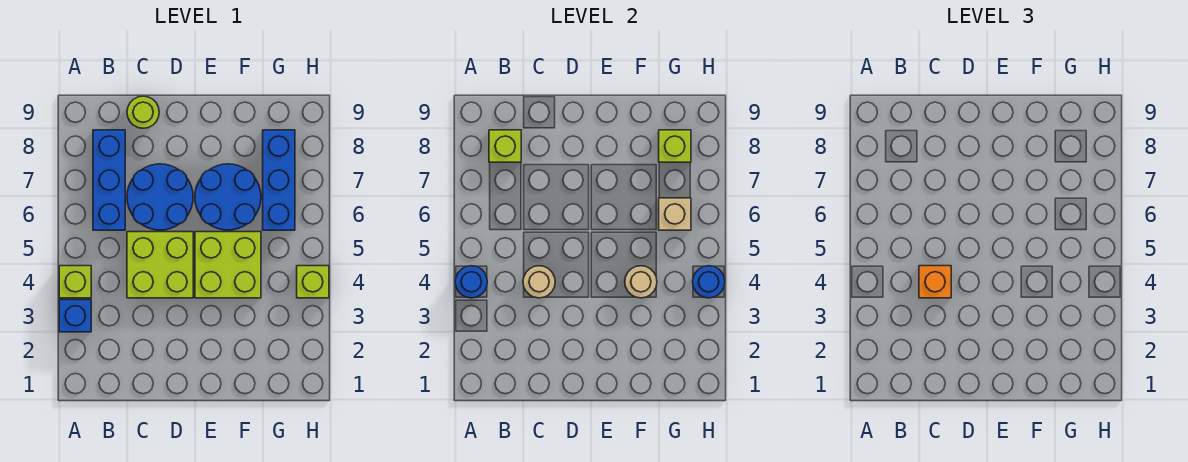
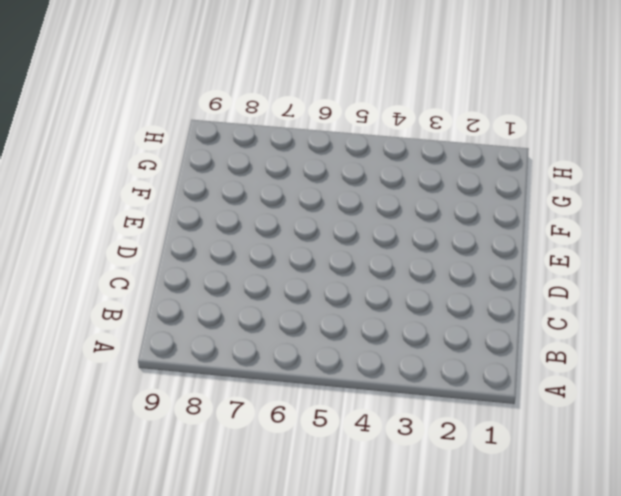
none -> blue brick A3 level 1
none -> lime brick A4 level 1
none -> blue brick B6:B8 level 1

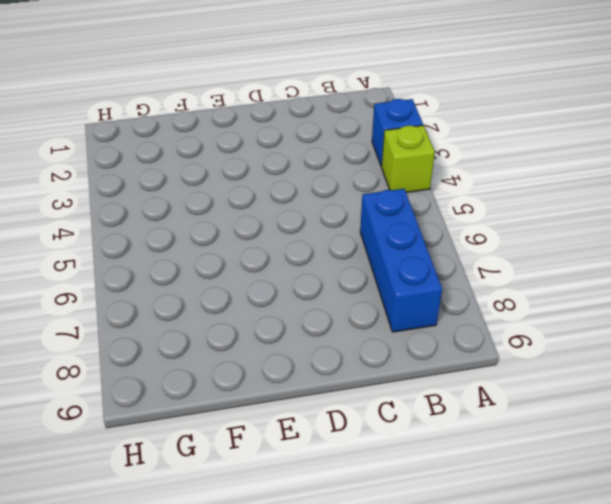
none -> lime brick C4:D5 level 1
none -> blue round brick C6:D7 level 1
none -> lime round brick C9 level 1

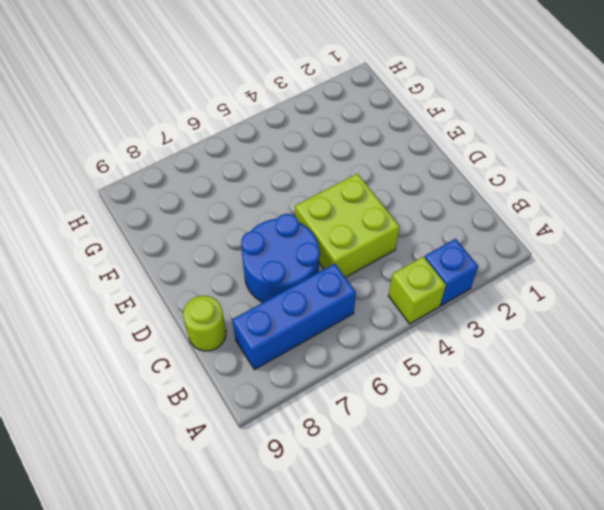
none -> lime brick E4:F5 level 1
none -> blue round brick E6:F7 level 1
none -> blue brick G6:G8 level 1

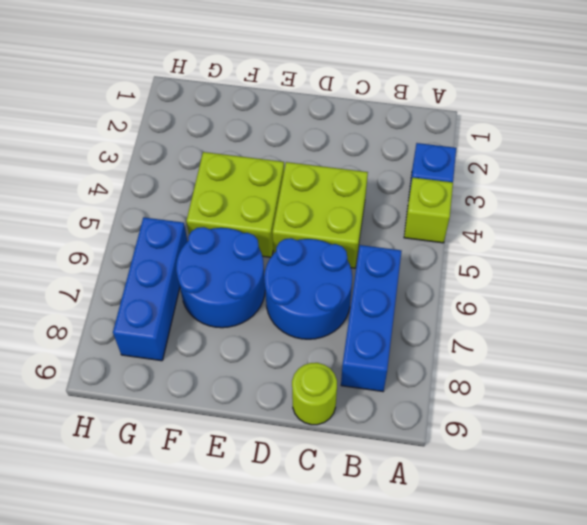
none -> lime brick H4 level 1
none -> blue round brick A4 level 2
none -> lime brick B8 level 2

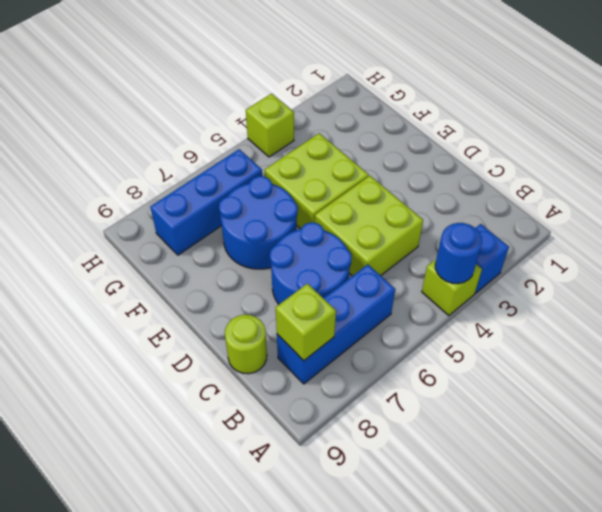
none -> tan round brick C4 level 2
none -> tan round brick F4 level 2
none -> tan brick G6 level 2

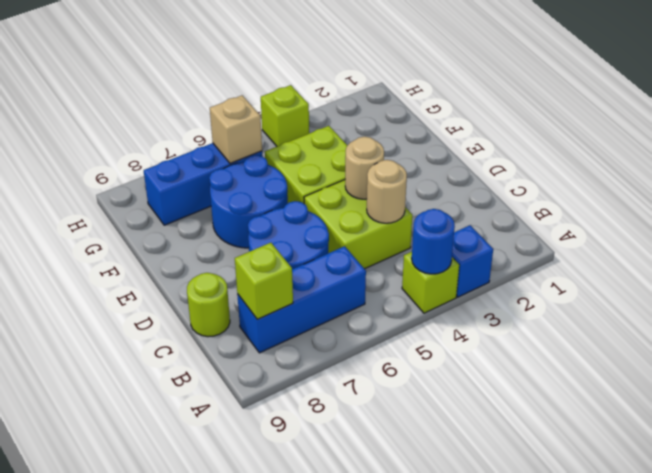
tan round brick D4 level 2 -> tan round brick F4 level 2
none -> lime brick G8 level 2
none -> blue round brick H4 level 2
none -> orange brick C4 level 3

